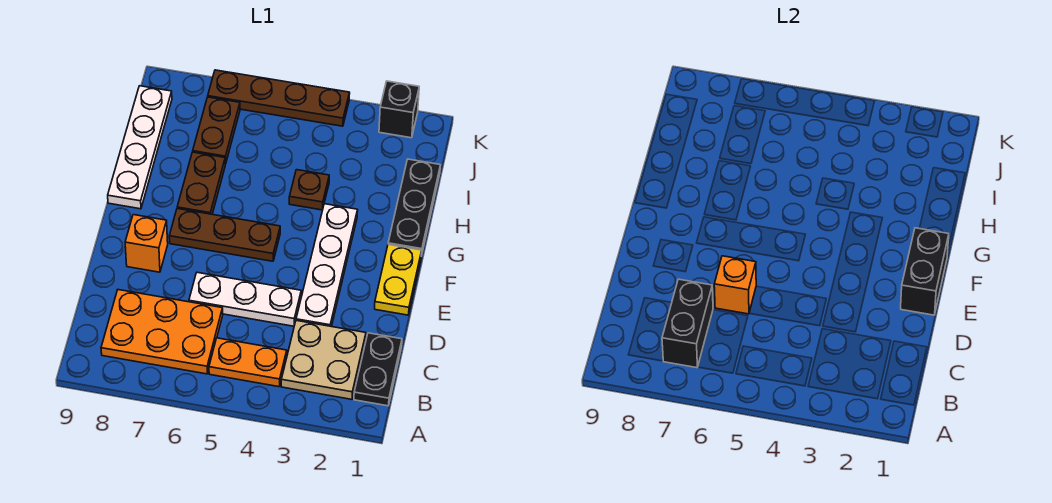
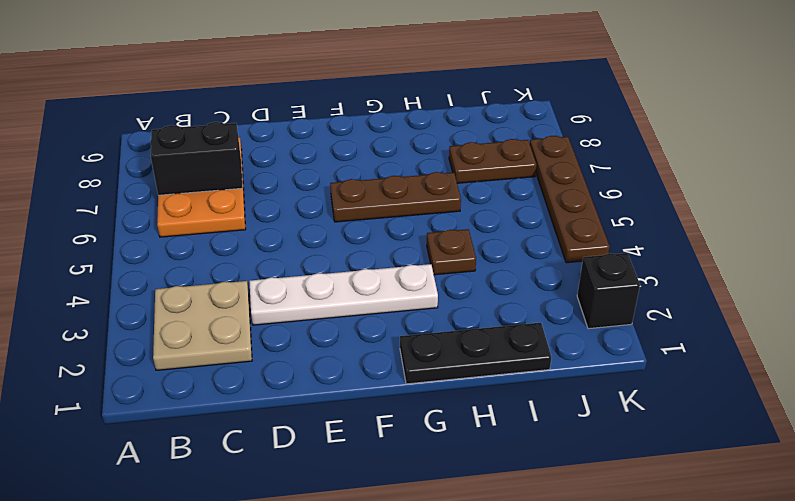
brown plate F6:H6 level 1 -> brown plate F5:F7 level 1
none -> black plate B1:C1 level 1
none -> orange plate B4:B5 level 1
none -> white plate D4:D6 level 1

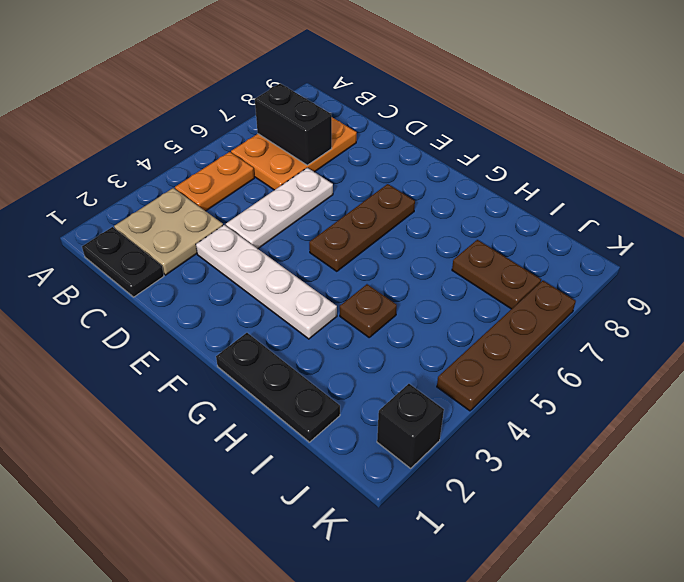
none -> yellow plate E1:F1 level 1
none -> orange brick E8 level 1
none -> brown plate G7:H7 level 1

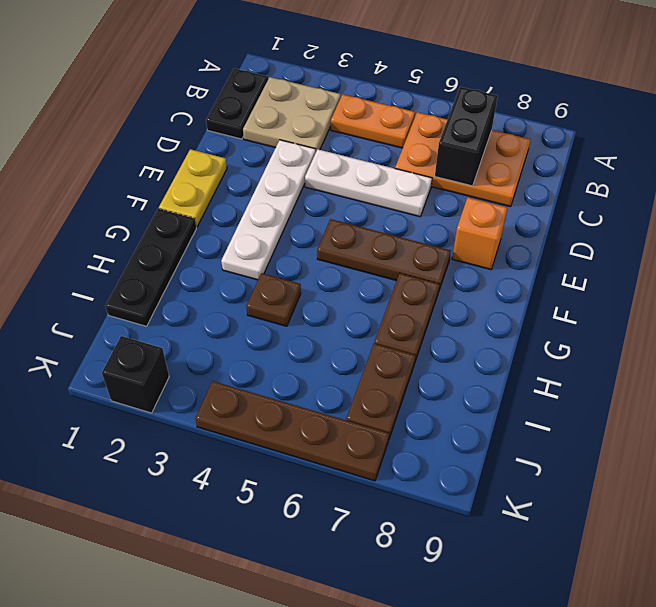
none -> white plate G9:J9 level 1
none -> orange brick D6 level 2
none -> black brick E1:F1 level 2

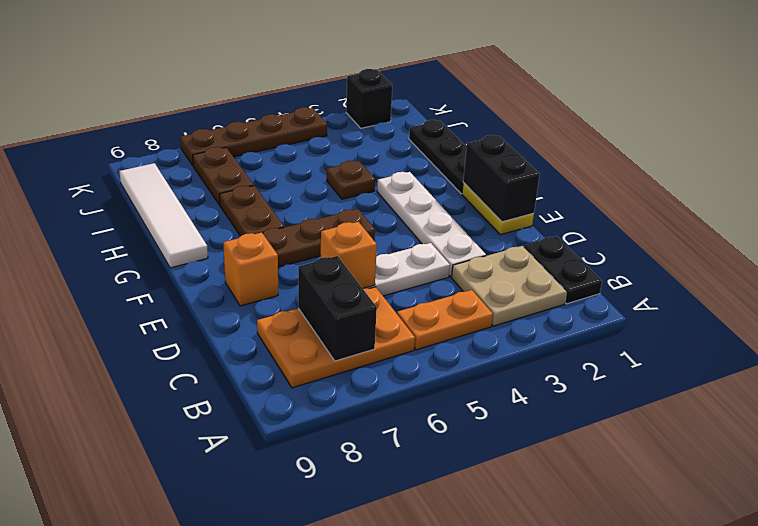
white tile G9:J9 level 1 -> white plate G9:J9 level 1

